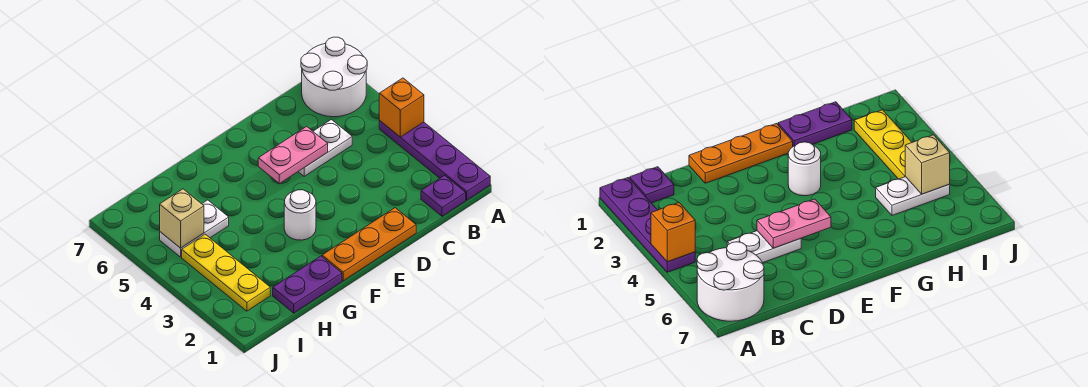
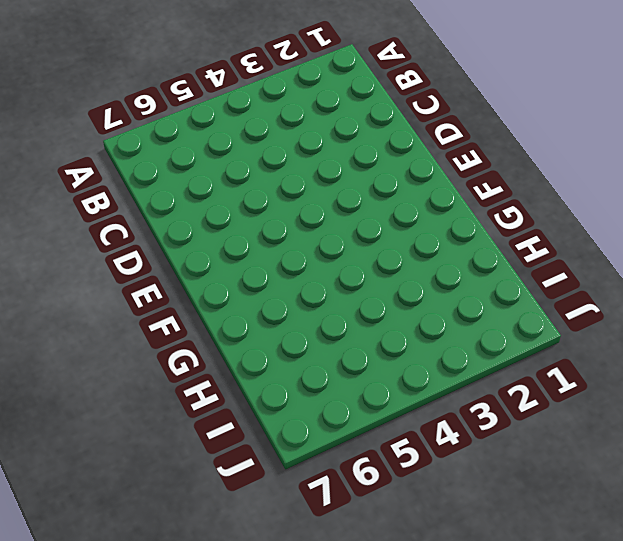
none -> purple plate A1:A4 level 1
none -> white round brick A6:B7 level 1
none -> purple plate B1 level 1

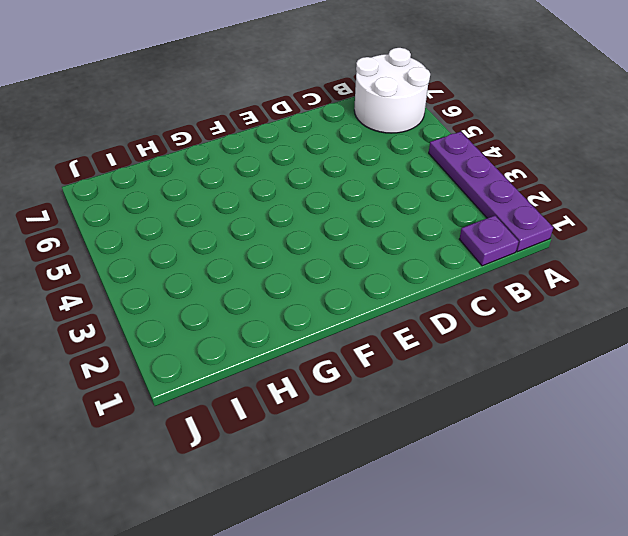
none -> white plate C5:D5 level 1
none -> orange plate D1:F1 level 1
none -> white round brick F3 level 1

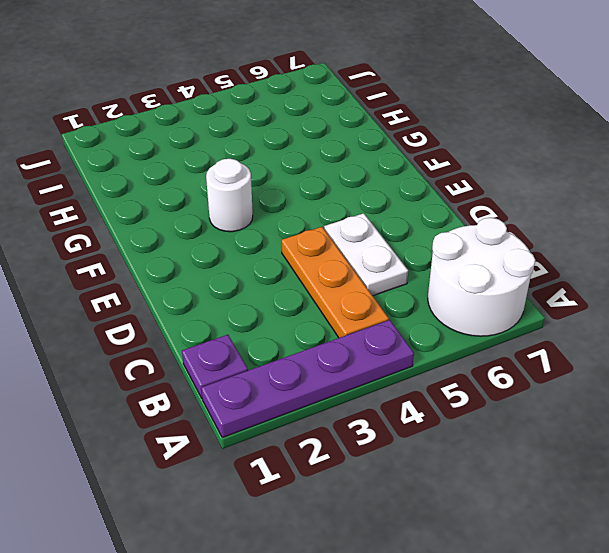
orange plate B4:D4 level 1 -> orange plate D1:F1 level 1
none -> purple plate G1:H1 level 1
none -> white plate H5:I5 level 1
none -> yellow plate I2:I4 level 1

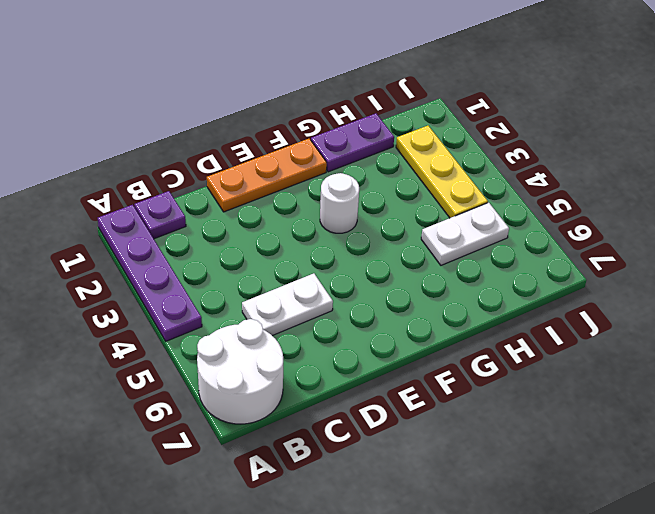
none -> orange brick A4 level 2
none -> pink plate D5:E5 level 2
none -> tan brick I5 level 2

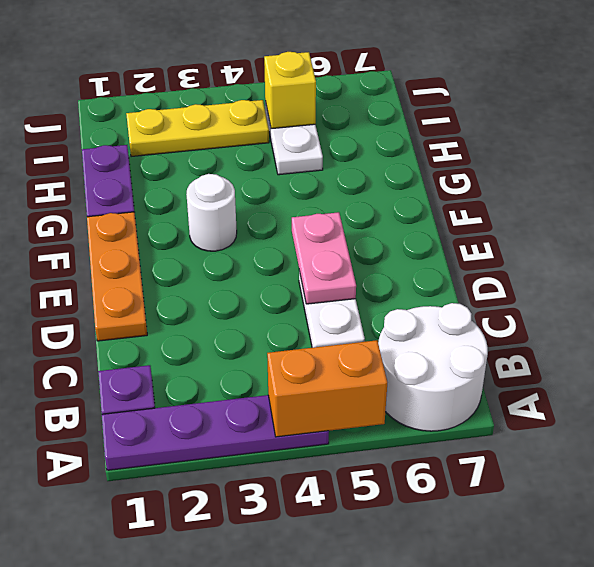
orange brick A4:A5 level 2 -> orange brick A4 level 2
yellow brick I5 level 2 -> tan brick I5 level 2

